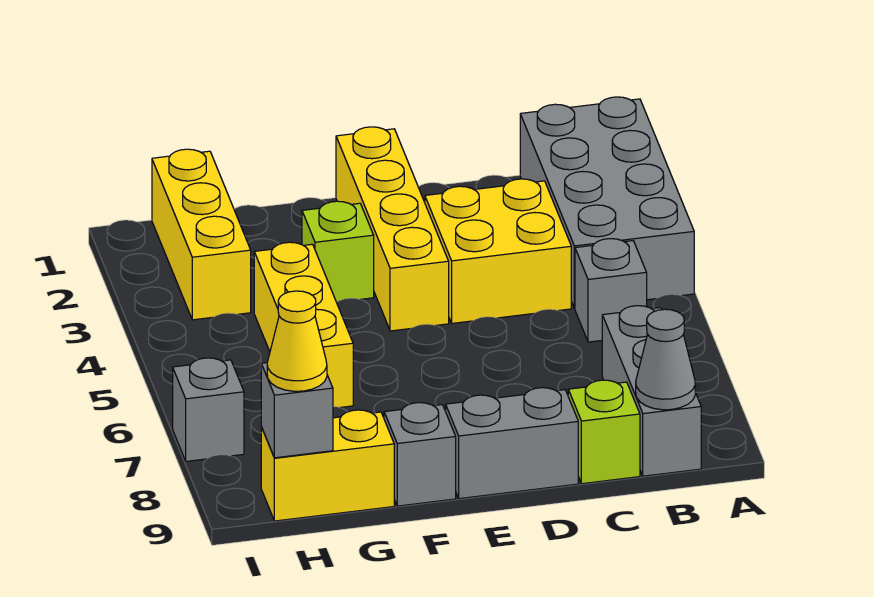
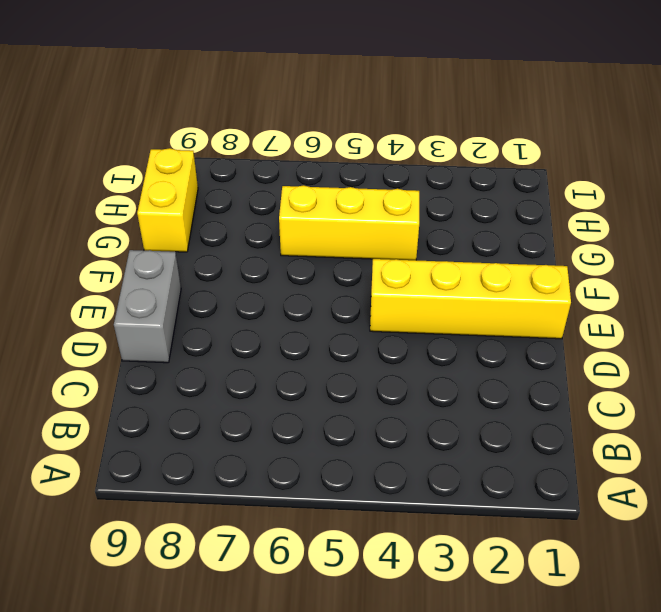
none -> grey brick A1:B4 level 1
none -> grey brick B5 level 1
none -> grey brick B7:B9 level 1

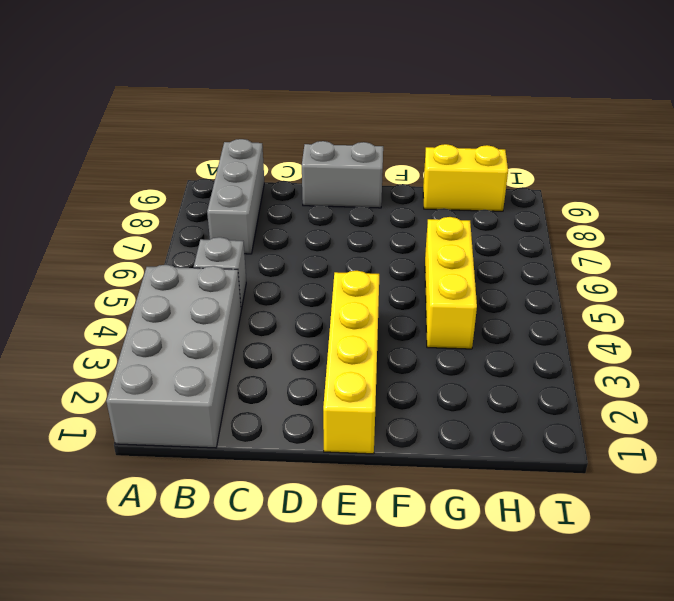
none -> yellow brick C3:D4 level 1
none -> lime brick C9 level 1
none -> lime brick F3 level 1

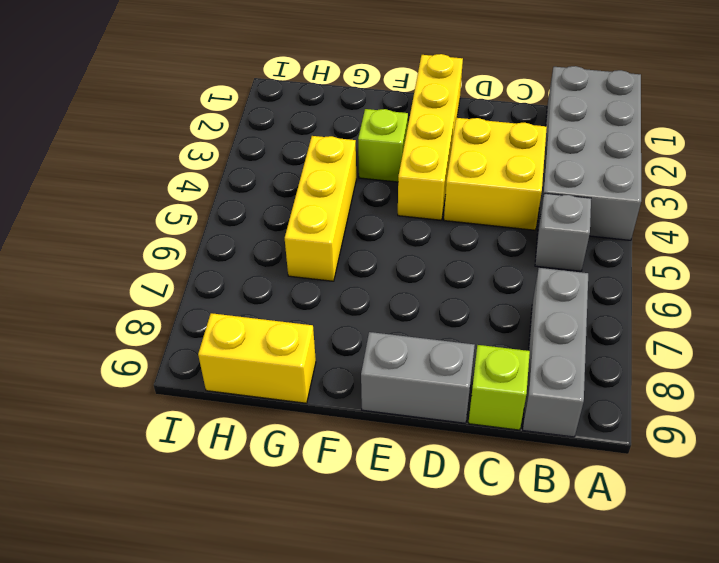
none -> grey brick F9 level 1
none -> yellow brick H1:H3 level 1
none -> grey brick I7 level 1

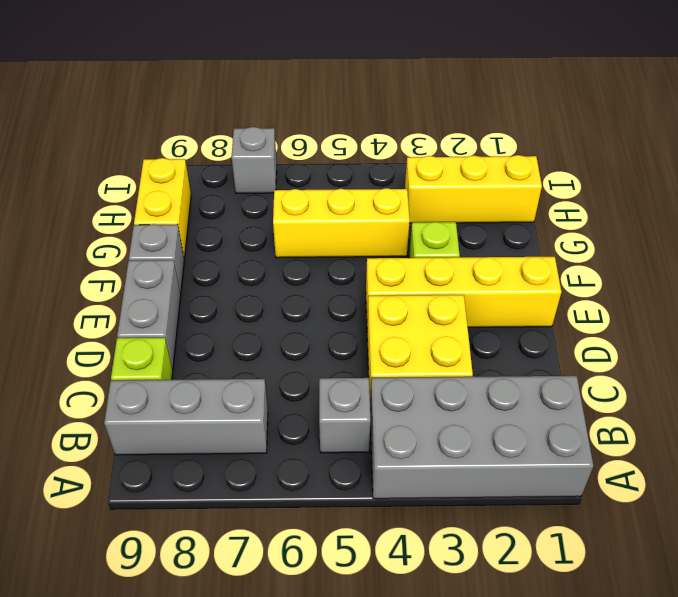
none -> grey cone B9 level 2
none -> grey brick H9 level 2
none -> yellow cone H9 level 3

